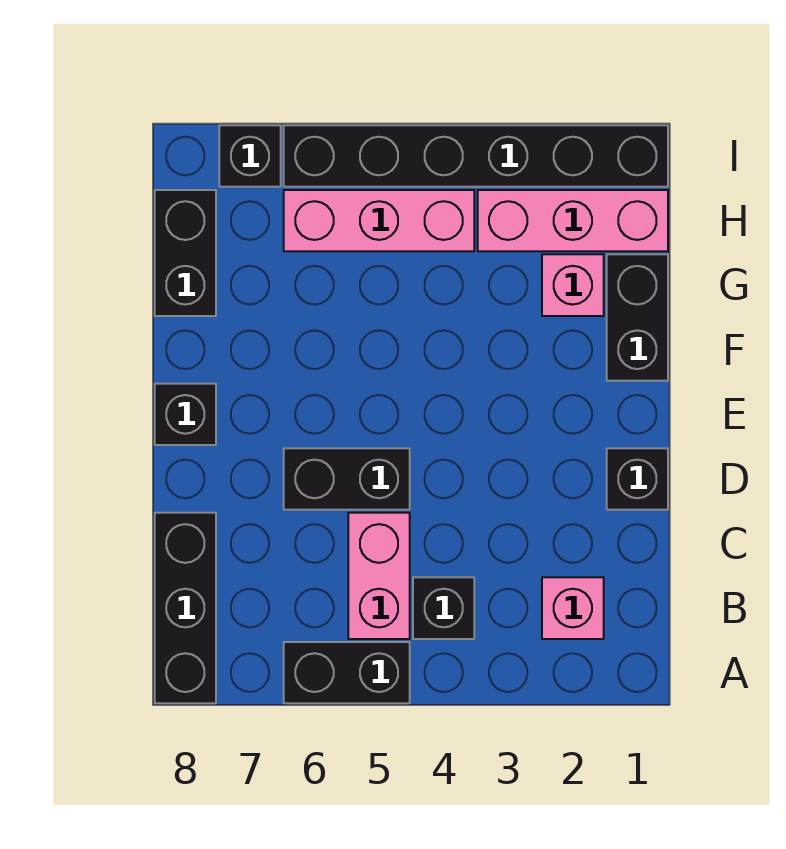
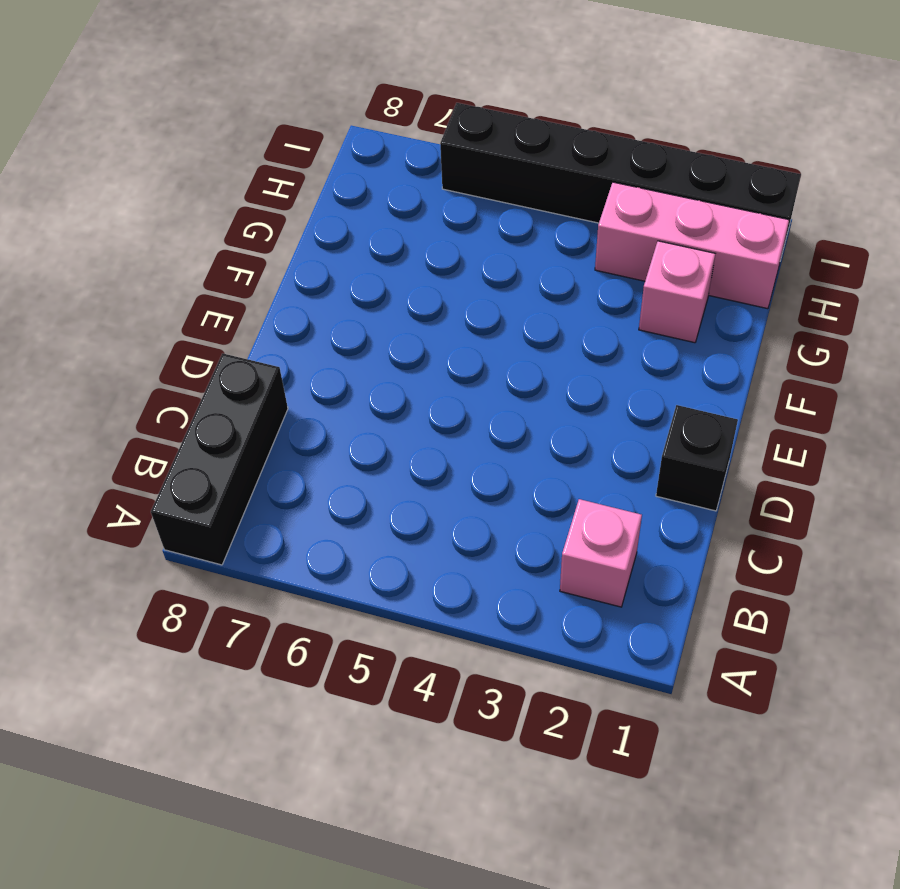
none -> black brick A5:A6 level 1
none -> black brick B4 level 1
none -> pink brick B5:C5 level 1

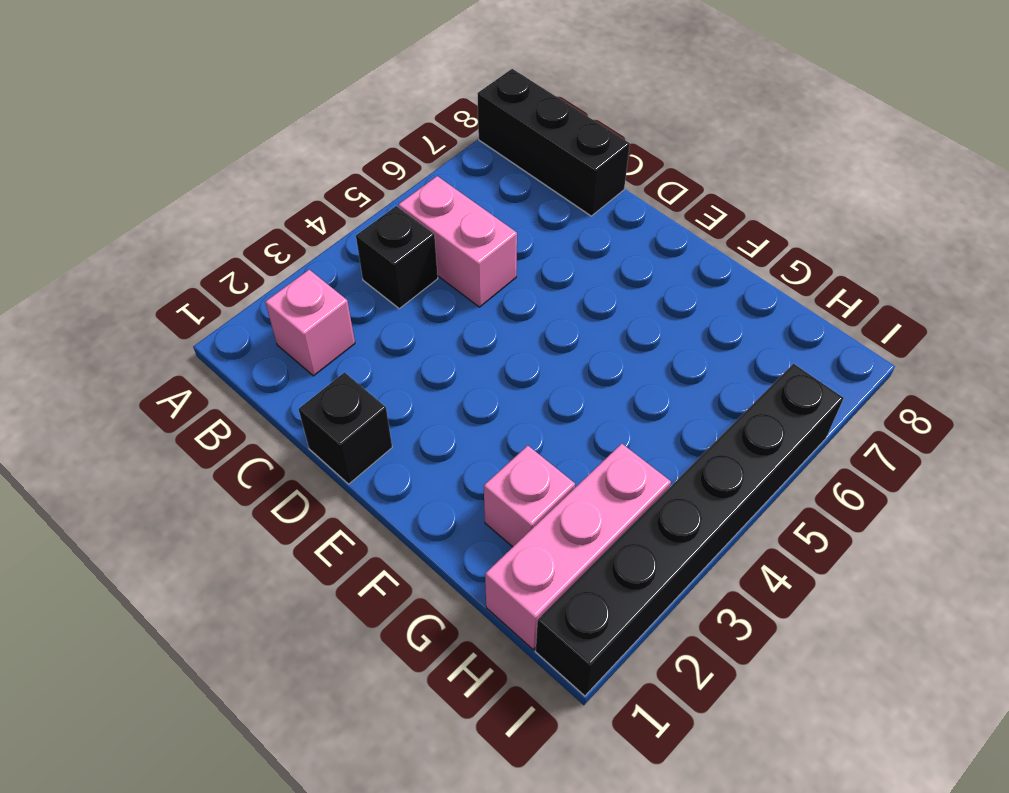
none -> black brick A5:A6 level 1
none -> black brick D5:D6 level 1
none -> black brick E8 level 1

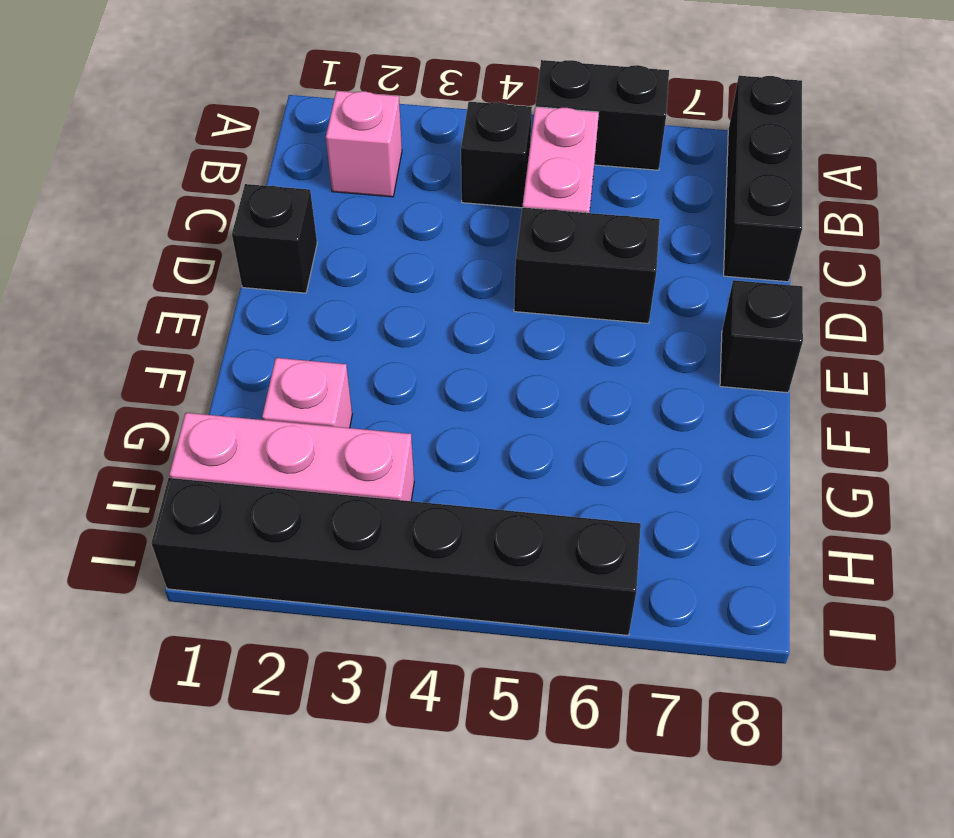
none -> black brick F1:G1 level 1
none -> black brick G8:H8 level 1
none -> pink brick H4:H6 level 1

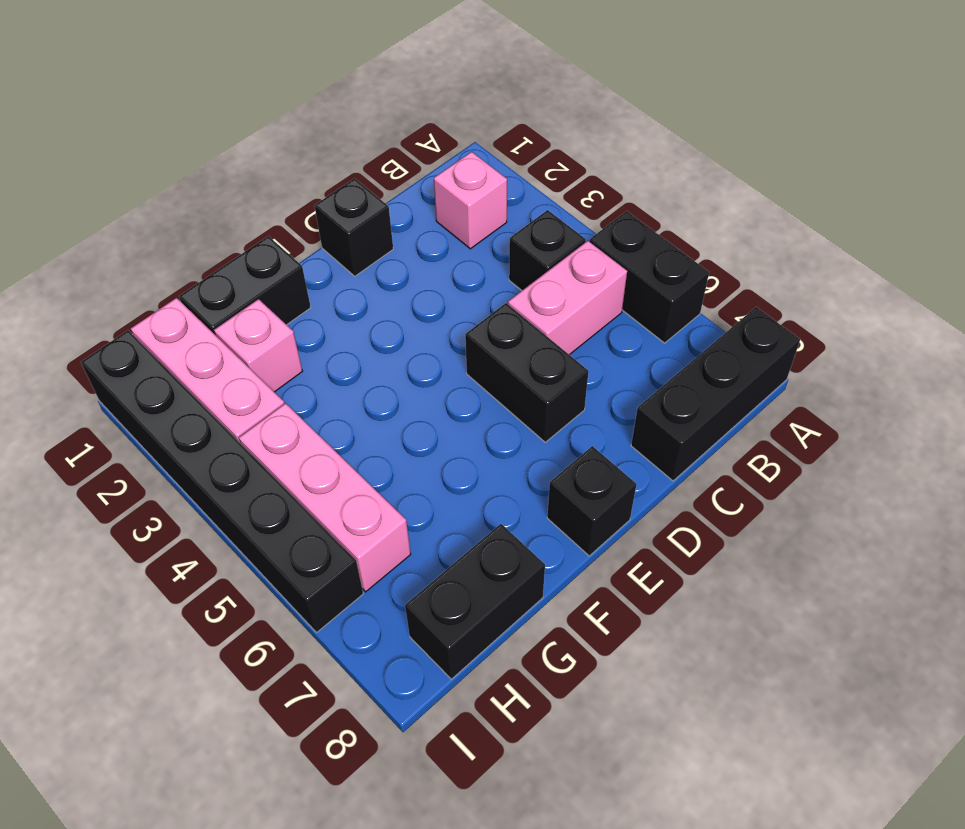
none -> black brick I7 level 1

